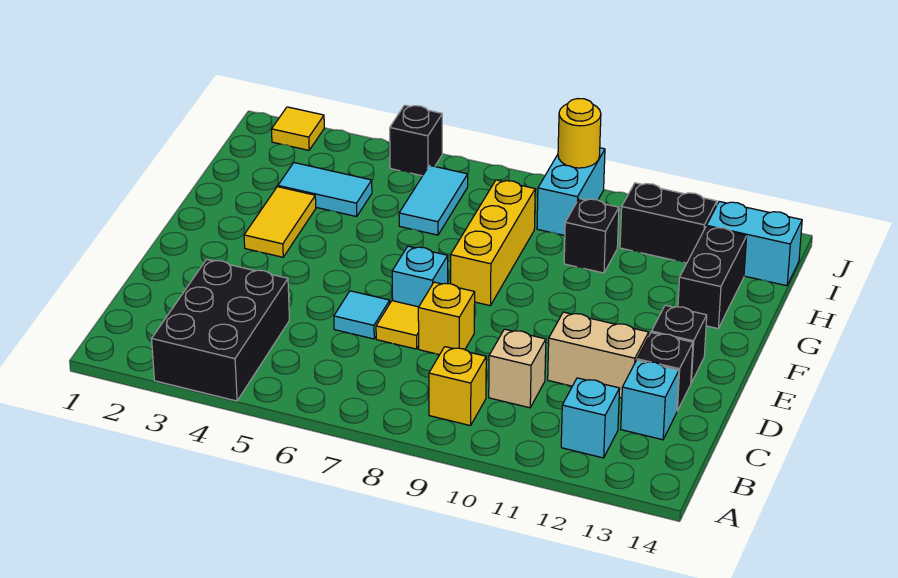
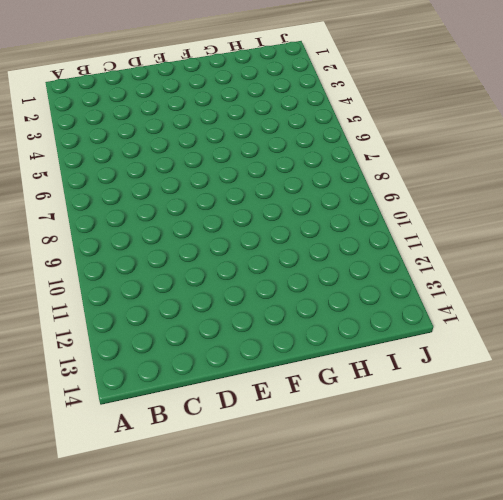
none -> black brick A3:C4 level 1
none -> yellow brick B9 level 1
none -> cyan brick B12 level 1

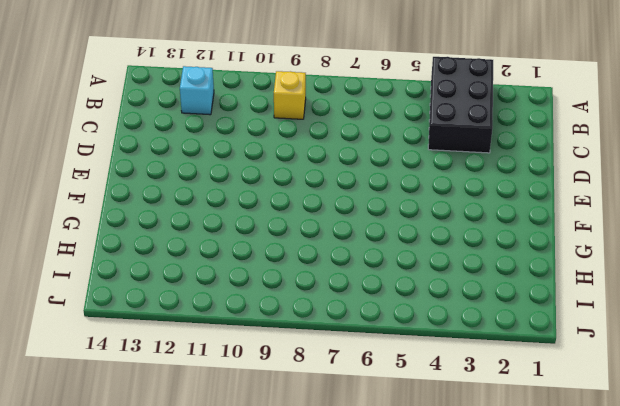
none -> tan brick C10 level 1
none -> cyan brick C13 level 1
none -> cyan tile D6 level 1

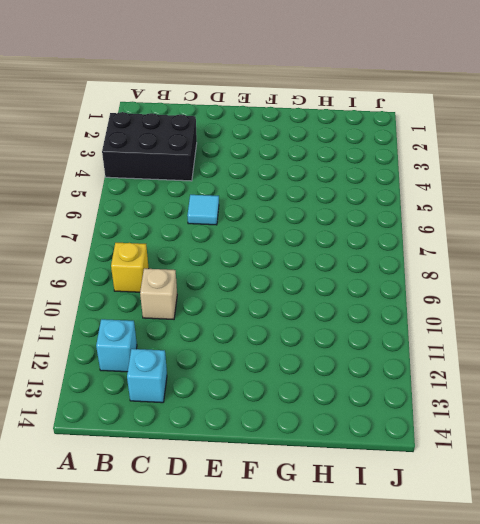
none -> yellow tile D7 level 1
none -> yellow brick D8 level 1
none -> tan brick D11:D12 level 1

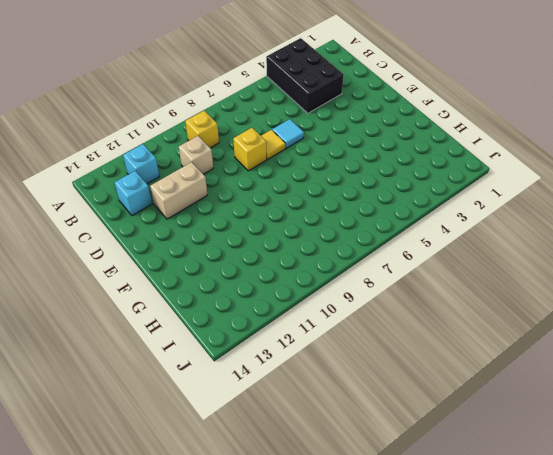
none -> black brick D13 level 1
none -> cyan brick E7 level 1
none -> black brick E13 level 1

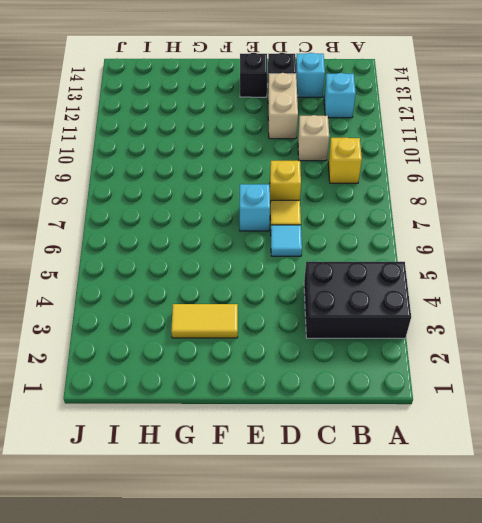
none -> yellow brick F8:H8 level 1
none -> black brick G13:H13 level 1
none -> cyan tile H3:H4 level 1

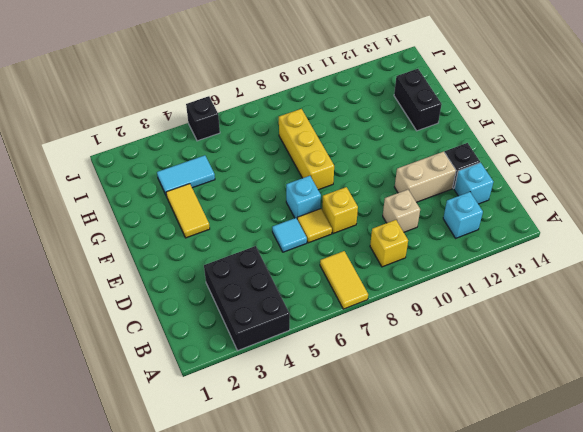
yellow tile A7:B7 level 1 -> none
none -> black brick E13 level 1
none -> cyan tile H6:I6 level 1
none -> black brick H10 level 1

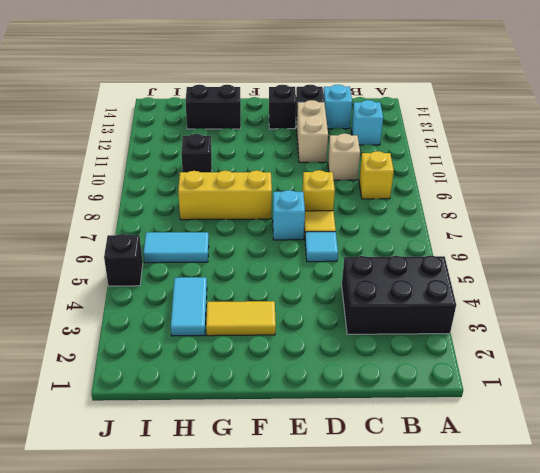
none -> cyan brick I9:J9 level 1
none -> black brick I11:I12 level 1
none -> cyan brick I13:I14 level 1

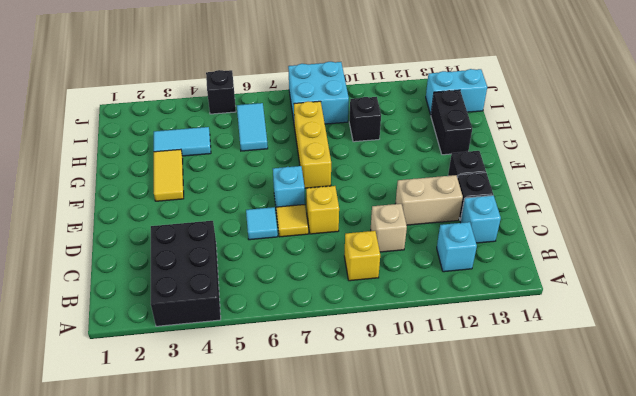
cyan brick I8:J9 level 1 -> cyan brick I9:J9 level 1
none -> black brick I11:I12 level 1
none -> yellow tile J2 level 1
none -> yellow round brick J9 level 2

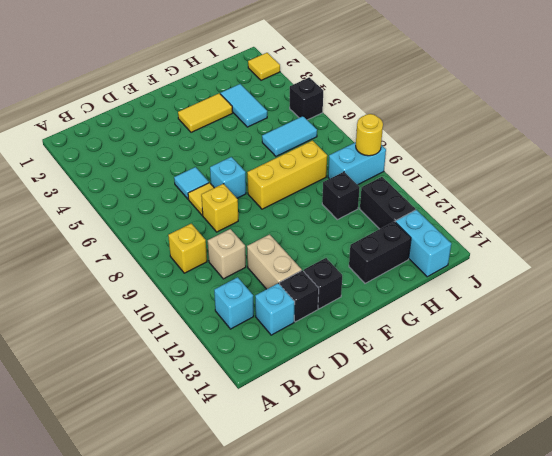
none -> black brick A3:C4 level 1

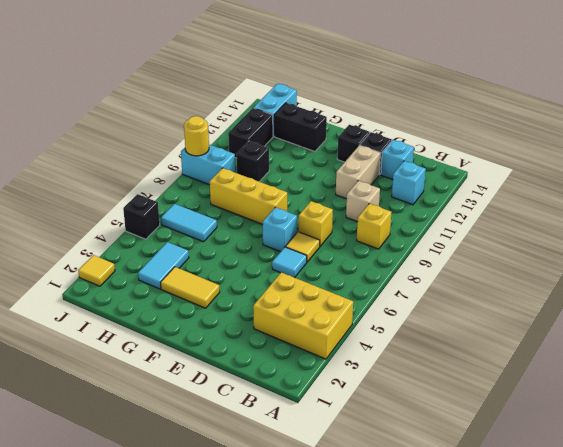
yellow brick A3:C4 level 1 -> black brick A3:C4 level 1

